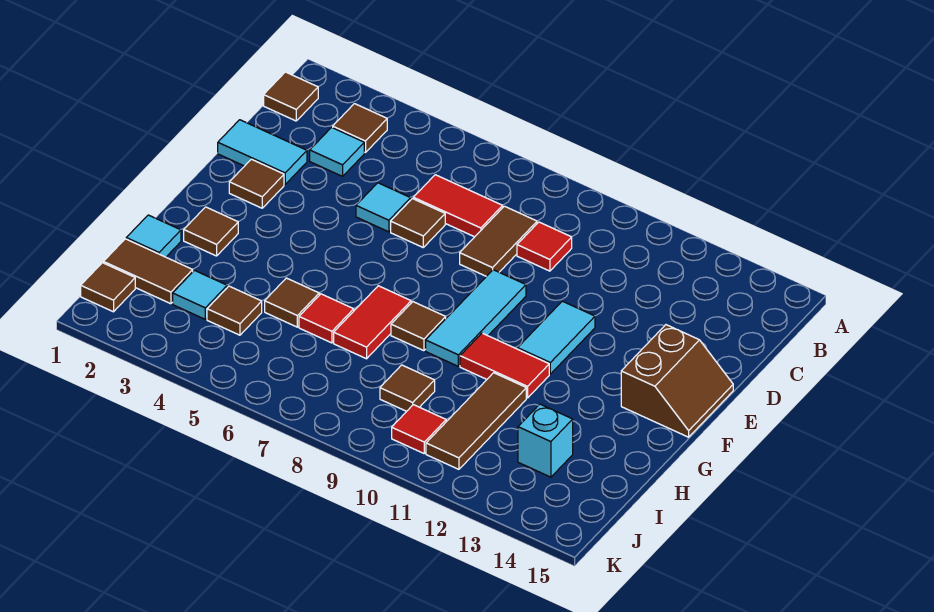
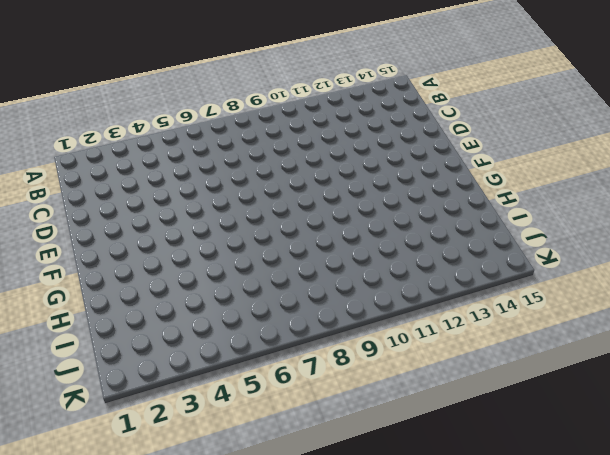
none -> brown tile B1 level 1
none -> brown tile B3 level 1
none -> cyan tile C3 level 1

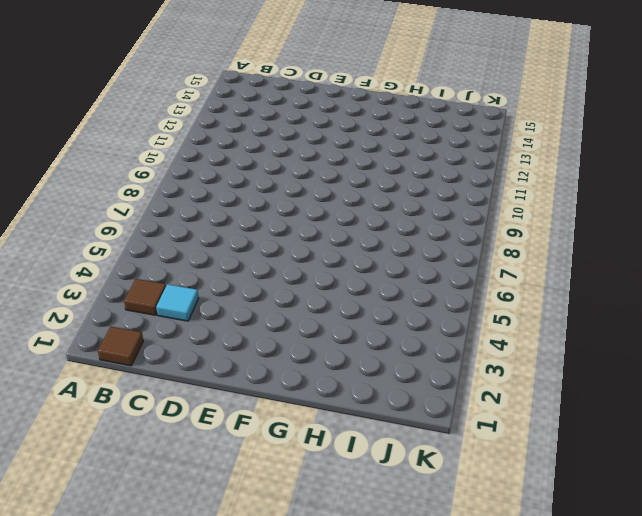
none -> red tile C6:C7 level 1
none -> brown tile C8:D8 level 1
none -> red tile C9 level 1

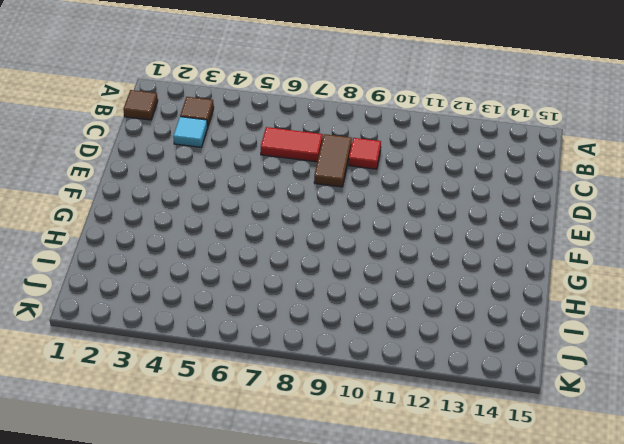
none -> cyan tile D1:D2 level 1
none -> cyan tile D5 level 1
none -> brown tile D6 level 1

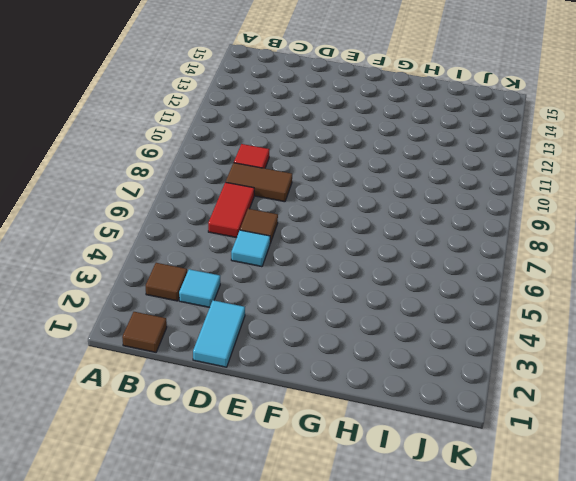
none -> brown tile E2 level 1
none -> cyan tile E9:G9 level 1
none -> cyan tile E11:F11 level 1

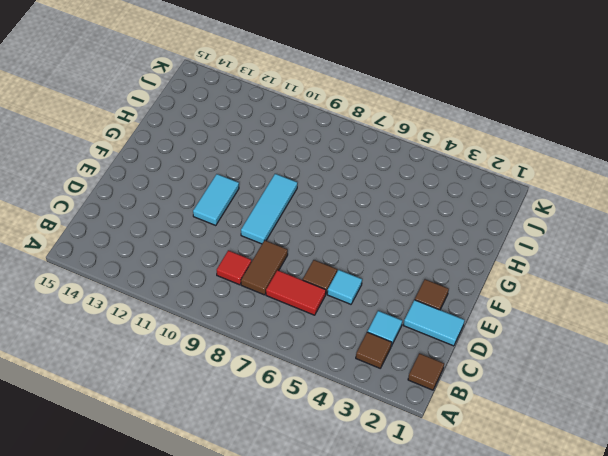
none -> brown slope E14:F15 level 1 top 14
none -> brown tile G2 level 1
none -> red tile G7:H7 level 1

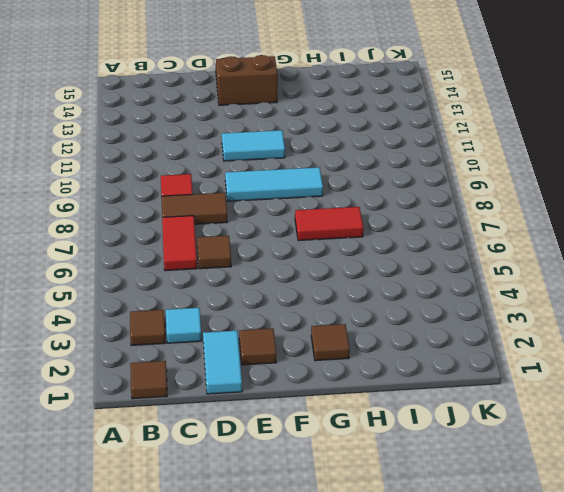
none -> cyan tile D5 level 1
none -> brown tile G8 level 1
none -> red tile G10:G11 level 1

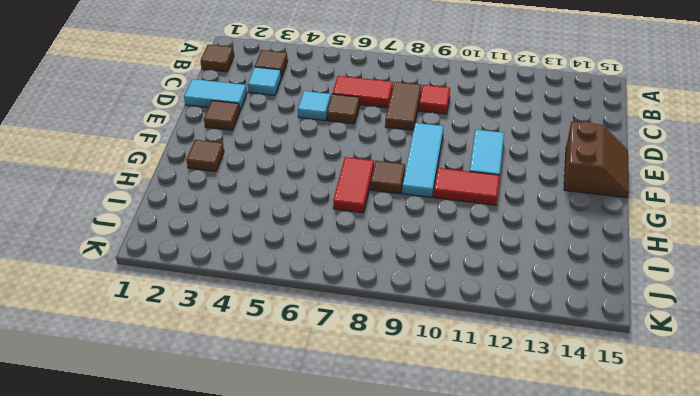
none -> cyan tile H1 level 1
none -> brown tile H5 level 1
none -> red tile H6 level 1

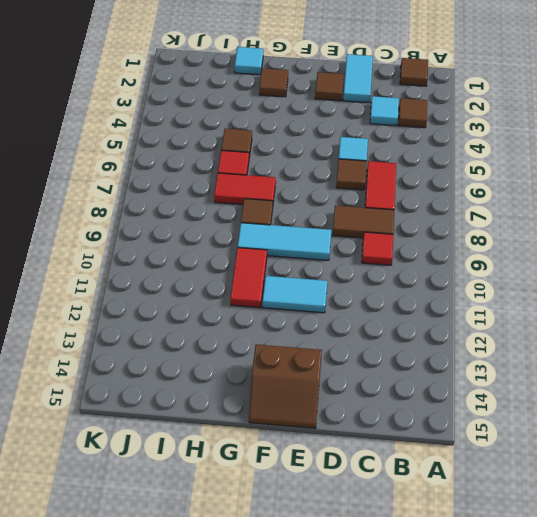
none -> brown tile H11:J11 level 1
none -> brown tile I1:I2 level 1
none -> cyan tile I3 level 1

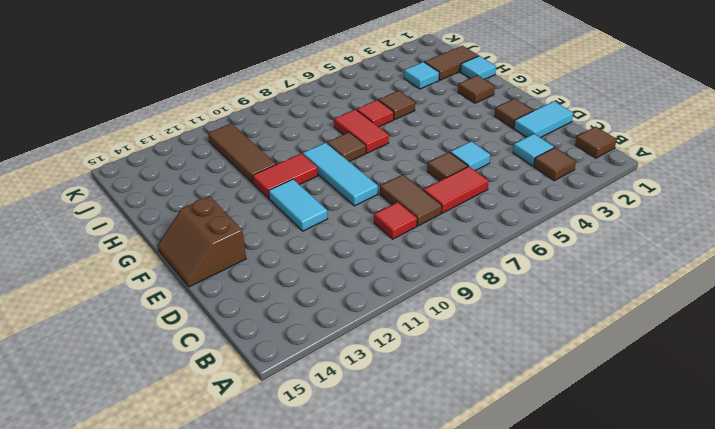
none -> brown tile I4 level 1
none -> brown tile I9 level 1
none -> cyan brick I13 level 1

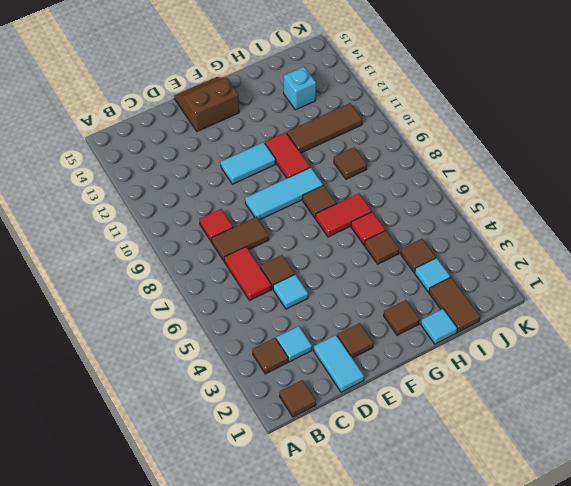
none -> brown tile J1 level 1
none -> red tile J10 level 1

